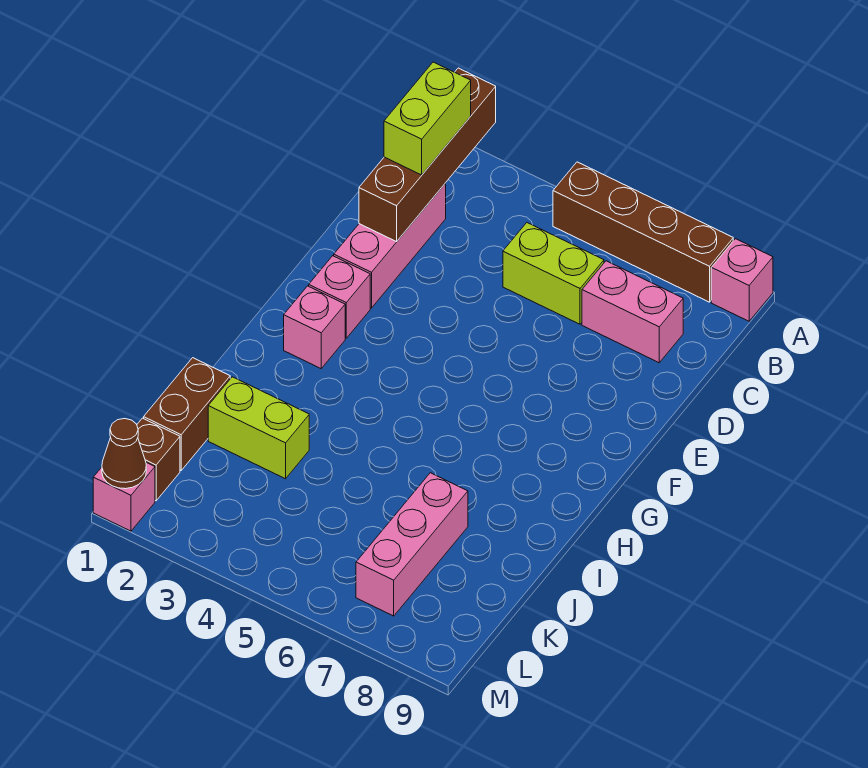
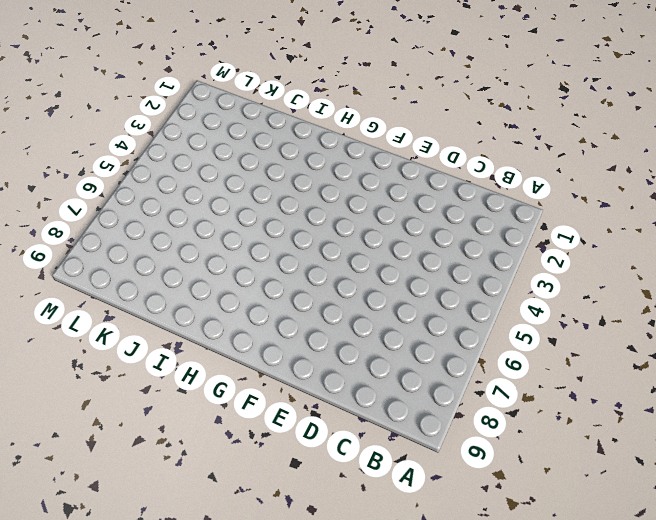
none -> brown brick A5:A8 level 1
none -> pink brick A9 level 1
none -> pink brick C2:E2 level 1

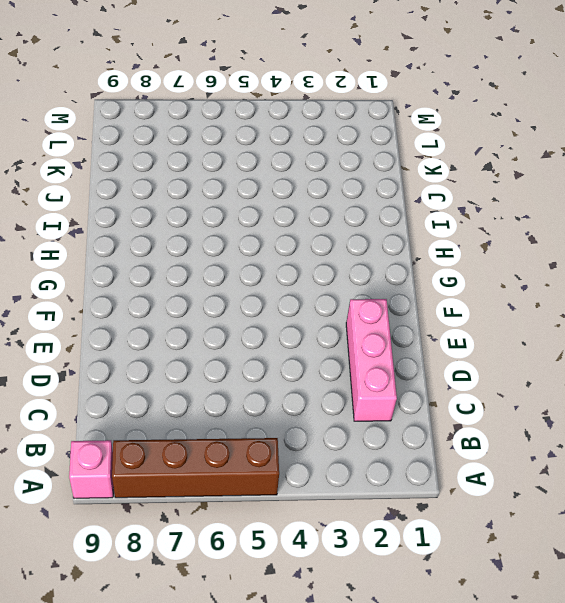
none -> lime brick C5:C6 level 1
none -> pink brick C7:C8 level 1
none -> pink brick F2 level 1

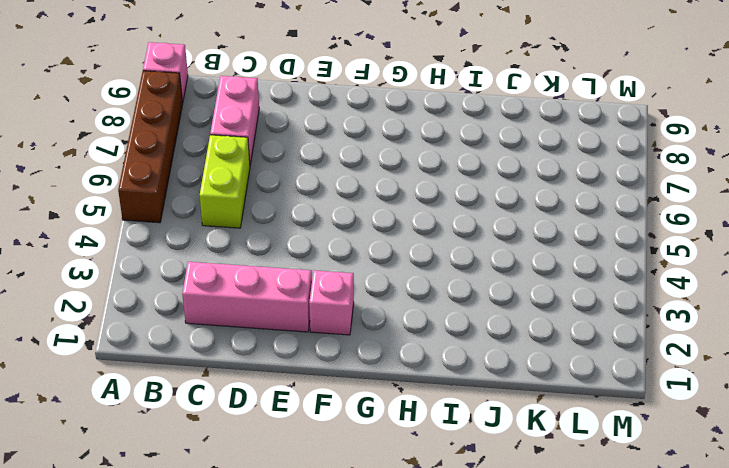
none -> pink brick G2 level 1
none -> brown brick J1:K1 level 1
none -> lime brick J2:J3 level 1

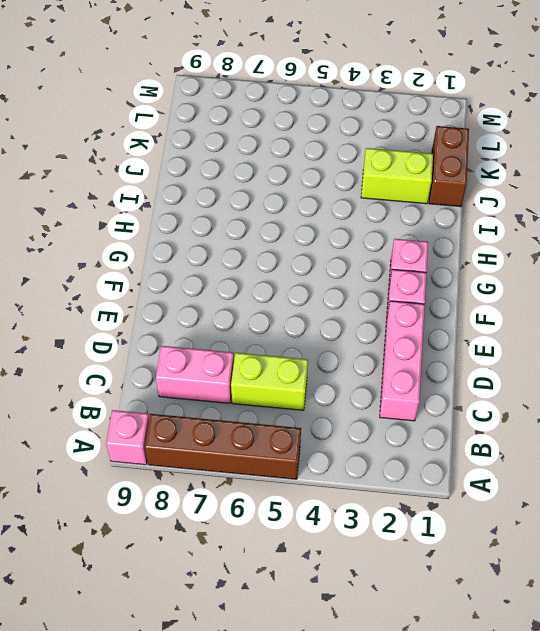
none -> pink brick J7:L7 level 1
none -> brown brick L1 level 1
none -> pink brick M1 level 1

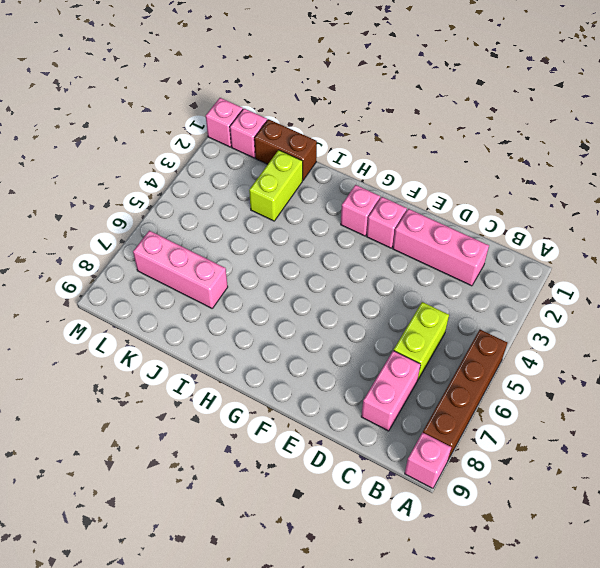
pink brick L1 level 1 -> brown brick L1 level 1
none -> brown brick A2:D2 level 2
none -> brown cone M1 level 2
none -> lime brick B2:C2 level 3

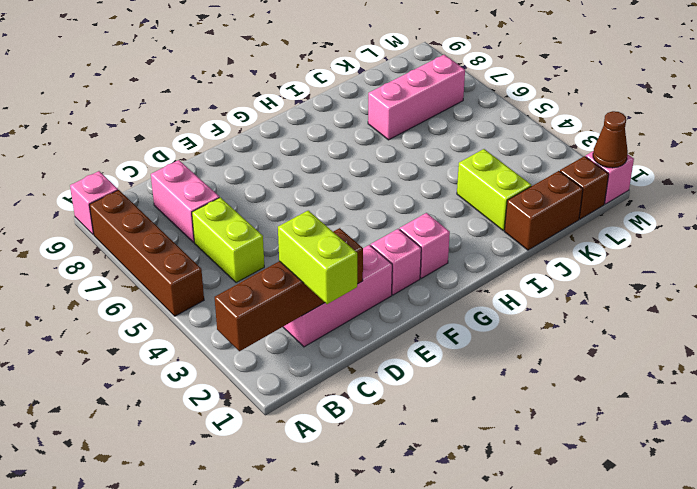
lime brick C1:C2 level 3 -> lime brick B2:C2 level 3

